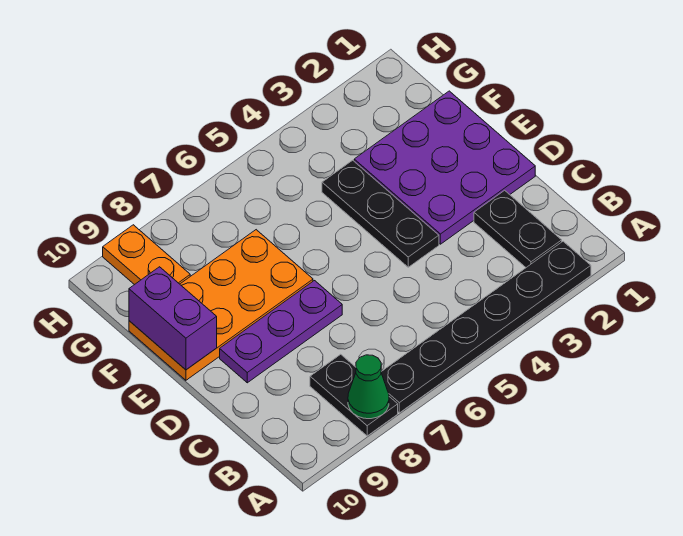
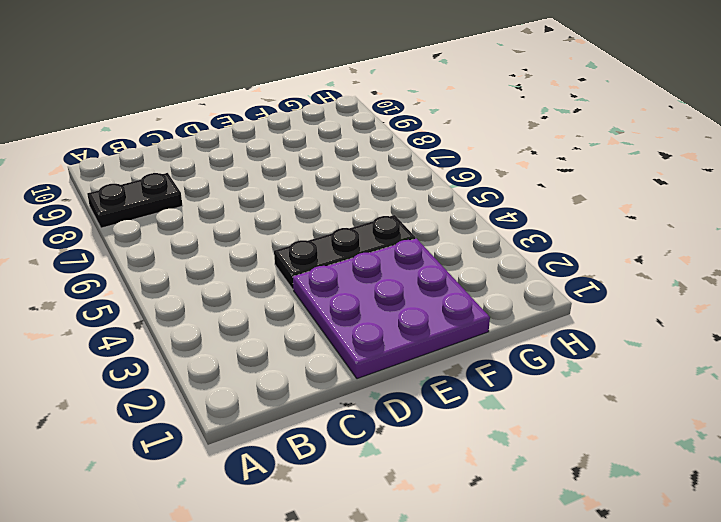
none -> black plate A2:A7 level 1
none -> black plate B2:C2 level 1

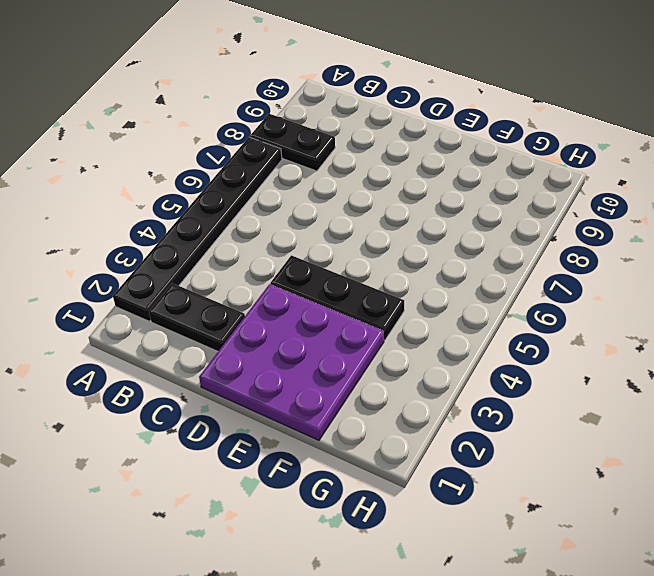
none -> purple plate D7:D9 level 1
none -> orange plate E7:F10 level 1

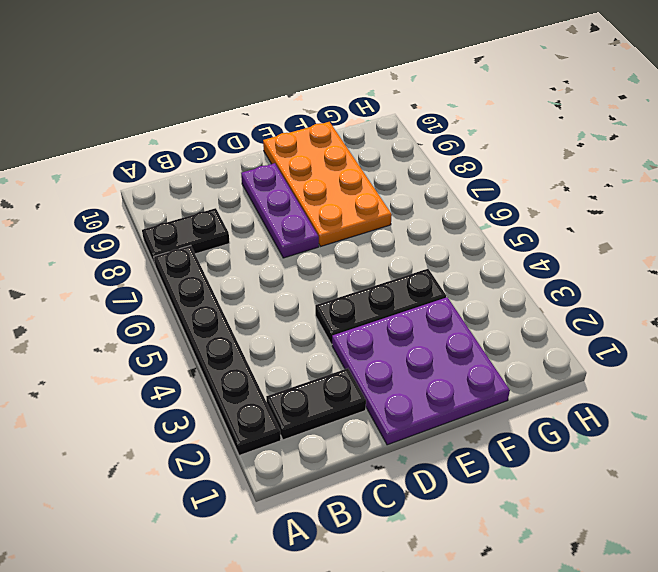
none -> orange plate G9:H9 level 1
none -> green cone A8 level 2

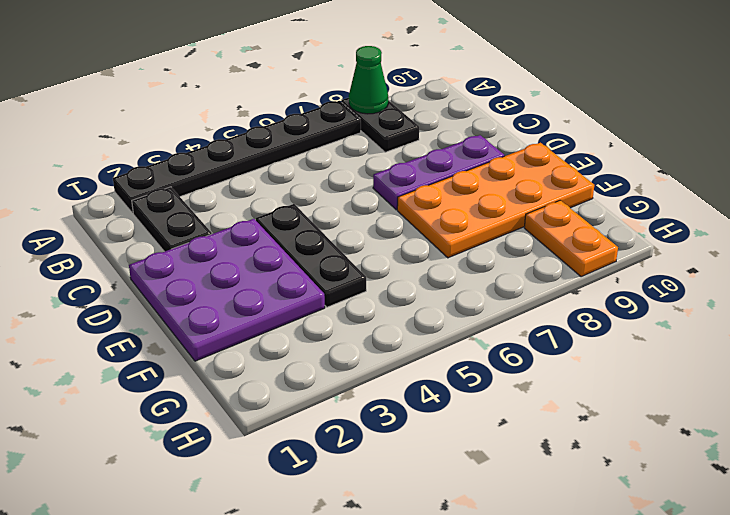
none -> purple brick E10:F10 level 2

